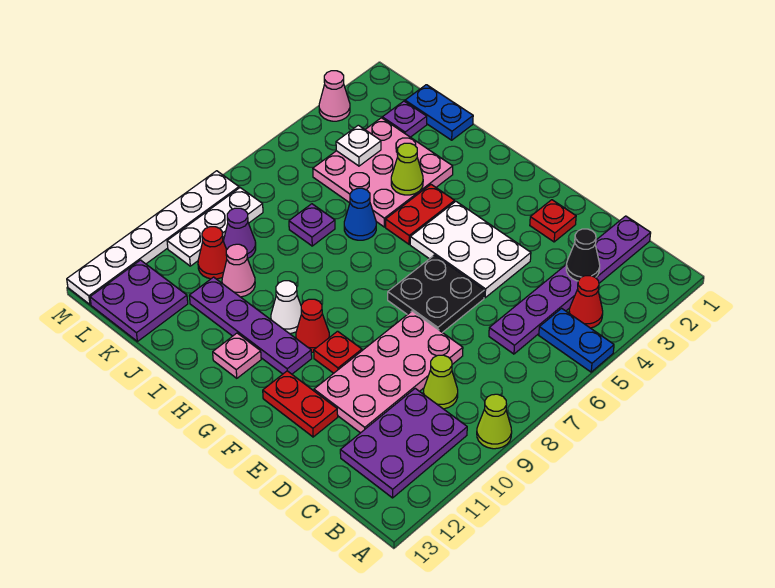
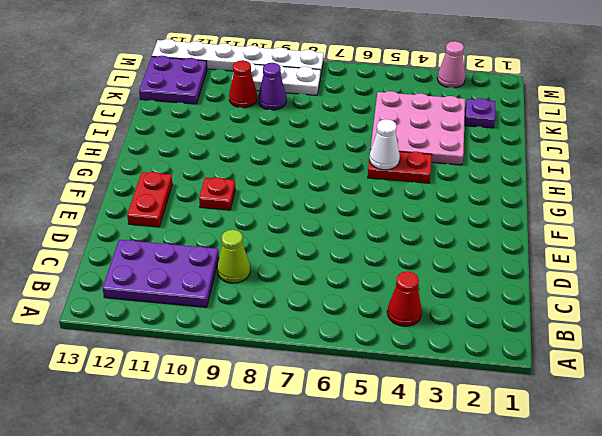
white cone H5 level 2 -> white cone H10 level 1
none -> blue plate A5:B5 level 1
none -> lime cone A9 level 1
none -> purple plate C1:C6 level 1
none -> pink plate D8:E11 level 1

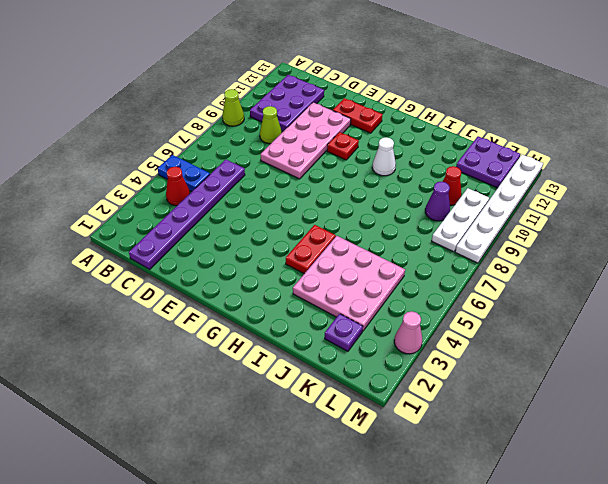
none -> red plate E2 level 1
none -> white plate E4:G5 level 1
none -> black plate E6:F7 level 1
none -> red cone G10 level 1

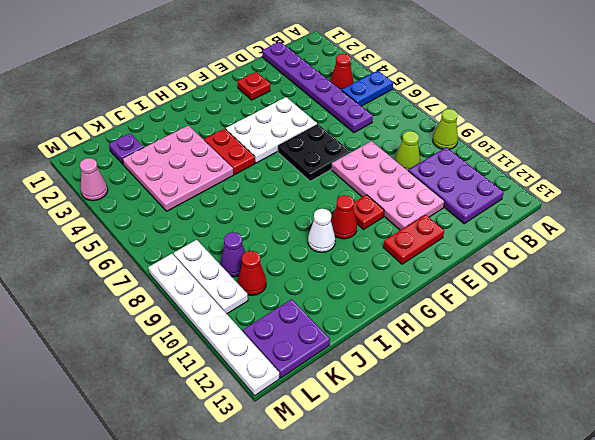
none -> purple plate G11:J11 level 1
none -> pink plate H12 level 1
none -> blue cone I6 level 1
none -> blue plate J1:K1 level 1

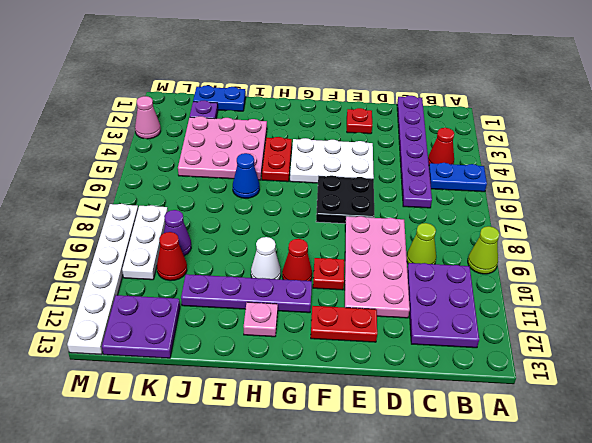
none -> purple plate J7 level 1
none -> pink cone J10 level 1
none -> black cone C3 level 2
none -> lime cone I4 level 2

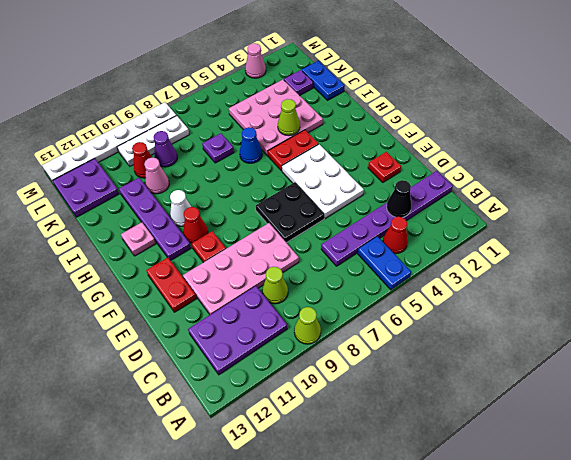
none -> white plate K4 level 2

